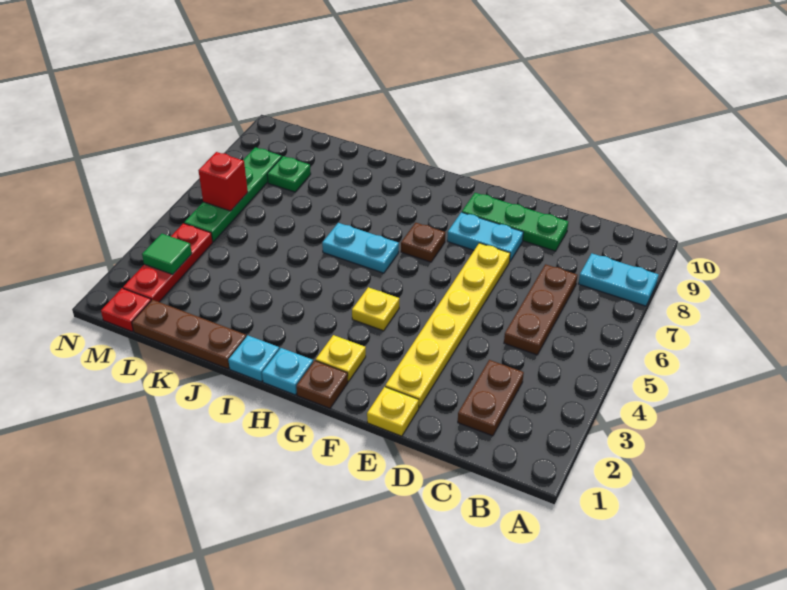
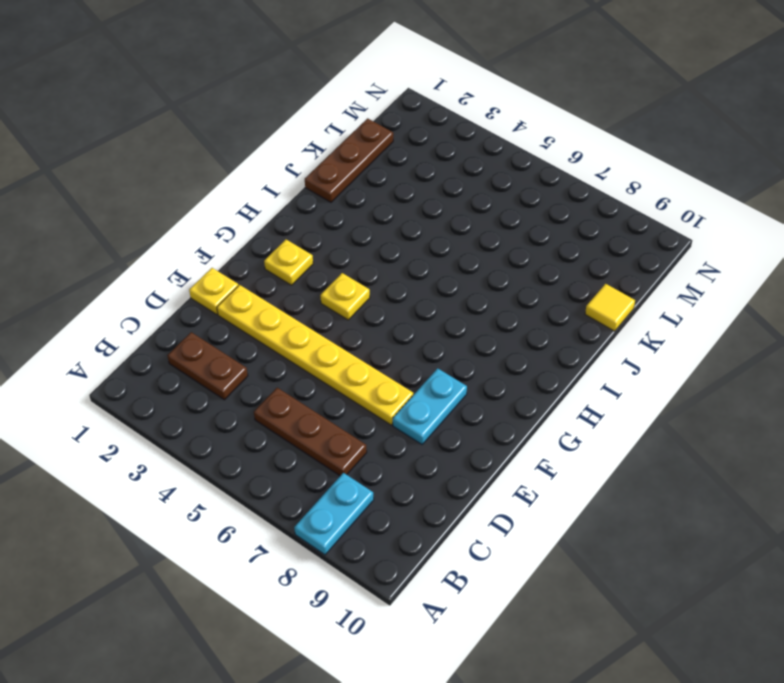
yellow tile K10 level 1 -> none
none -> green plate D9:F9 level 1
none -> brown plate G1 level 1
none -> brown plate G7 level 1

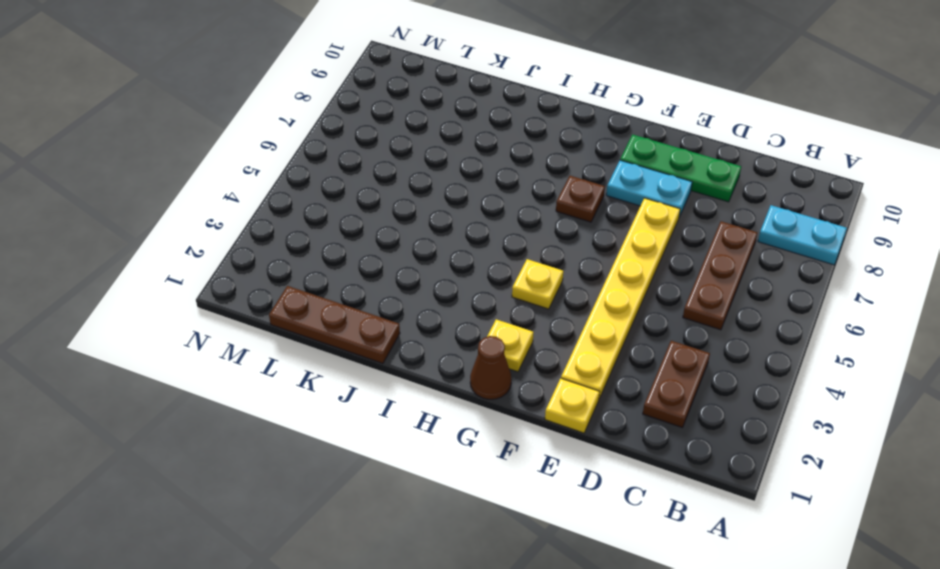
brown cone G1 level 1 -> brown plate G1 level 1
none -> cyan plate H1 level 1
none -> cyan plate H6:I6 level 1
none -> cyan plate I1 level 1

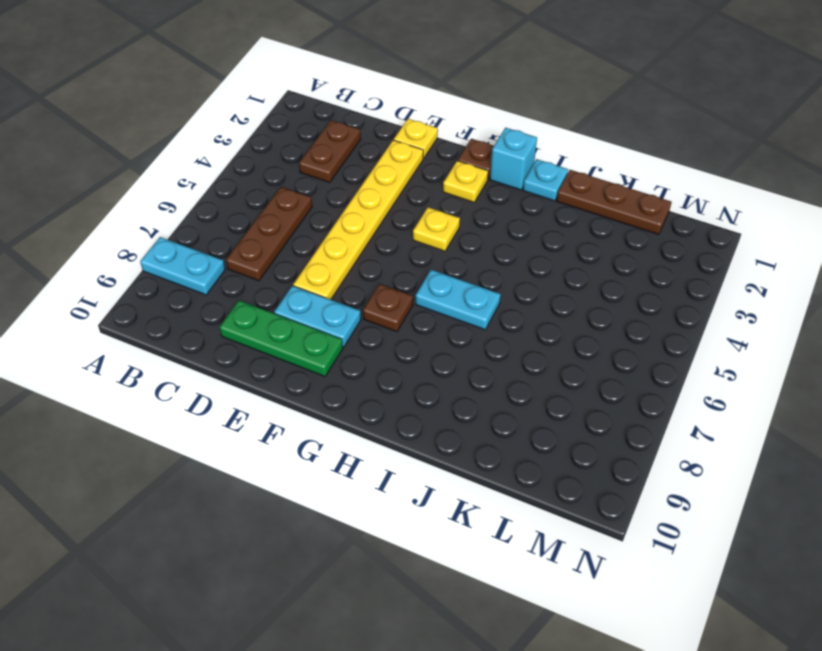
cyan brick H1 level 1 -> cyan plate H1 level 1
none -> green plate L8 level 1
none -> red plate M1 level 1
none -> red plate M2:M4 level 1

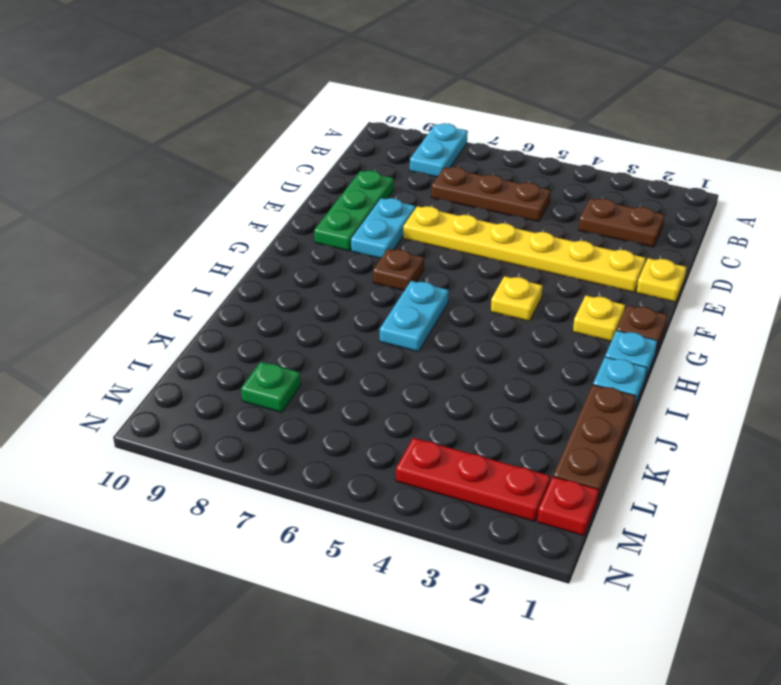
none -> green plate M5:M8 level 1
none -> green tile M3 level 2
none -> red brick M6 level 2

